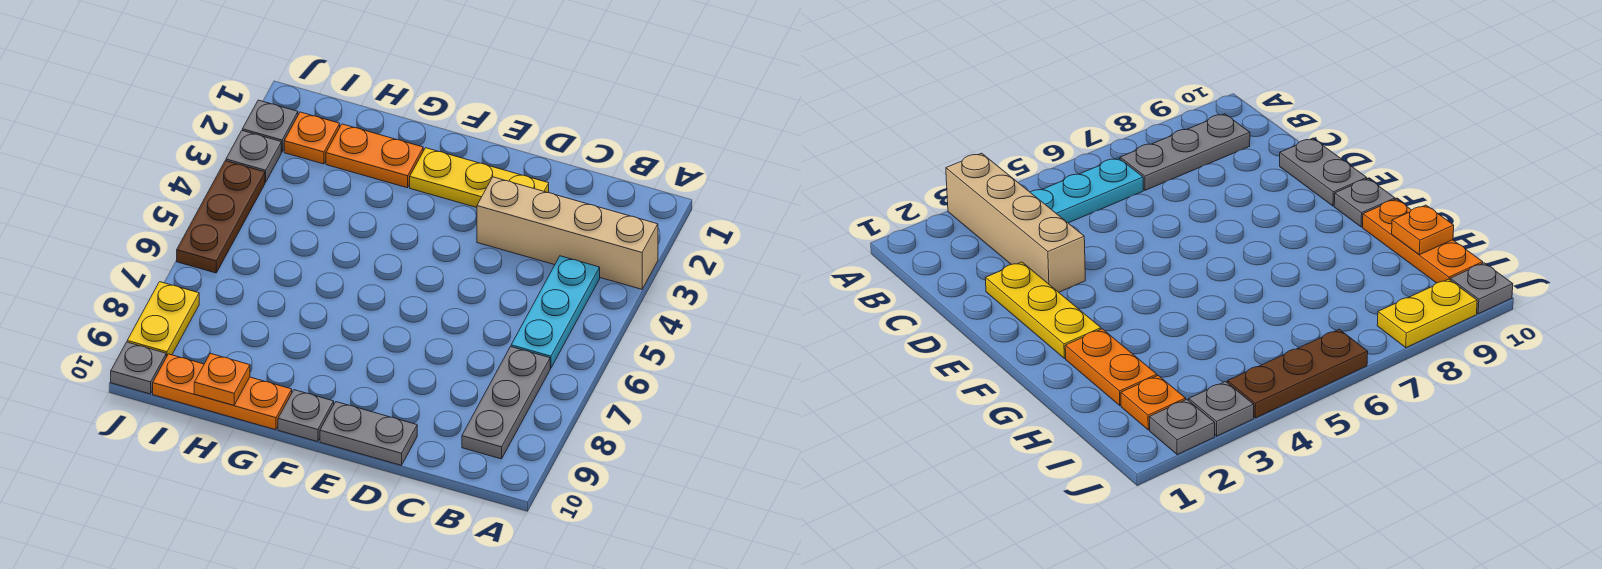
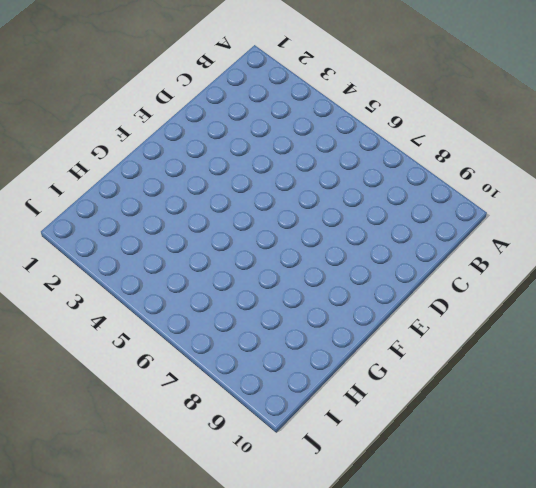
none -> tan brick A3:D3 level 1
none -> cyan plate B4:B6 level 1
none -> grey plate B7:B9 level 1

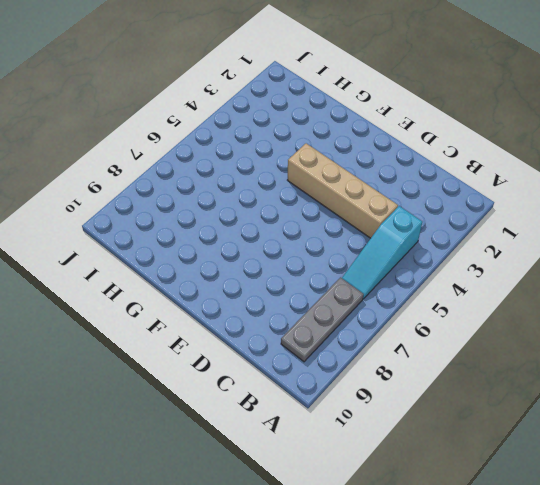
cyan slope B4:B6 level 1 top 4 -> cyan plate B4:B6 level 1
tan brick C4:F4 level 1 -> tan brick A3:D3 level 1
none -> yellow plate D2:F2 level 1
none -> grey plate D10:E10 level 1
none -> grey plate F10 level 1

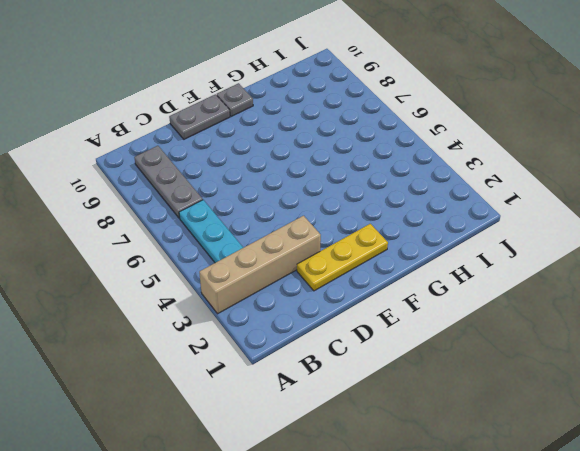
none -> orange plate G2:H2 level 1
none -> orange plate G10:I10 level 1
none -> orange plate I2 level 1

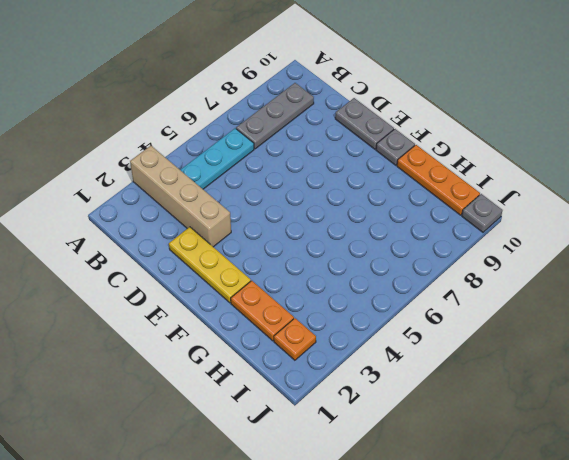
none -> grey plate J2 level 1
none -> grey plate J3 level 1
none -> brown plate J4:J6 level 1

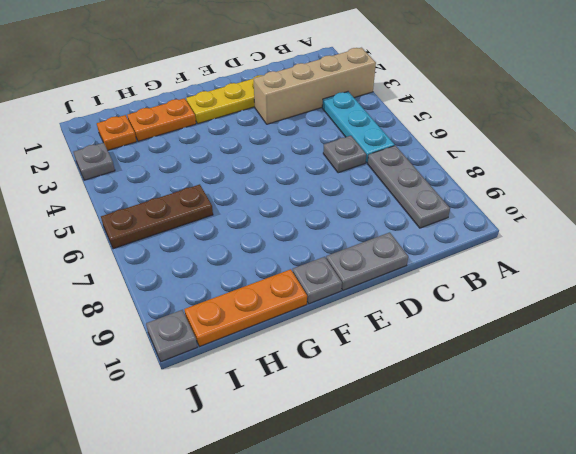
grey plate C6 level 1 -> grey plate J2 level 1
brown plate H6:J6 level 1 -> brown plate J4:J6 level 1
none -> yellow plate J8:J9 level 1
none -> orange plate H10 level 2

